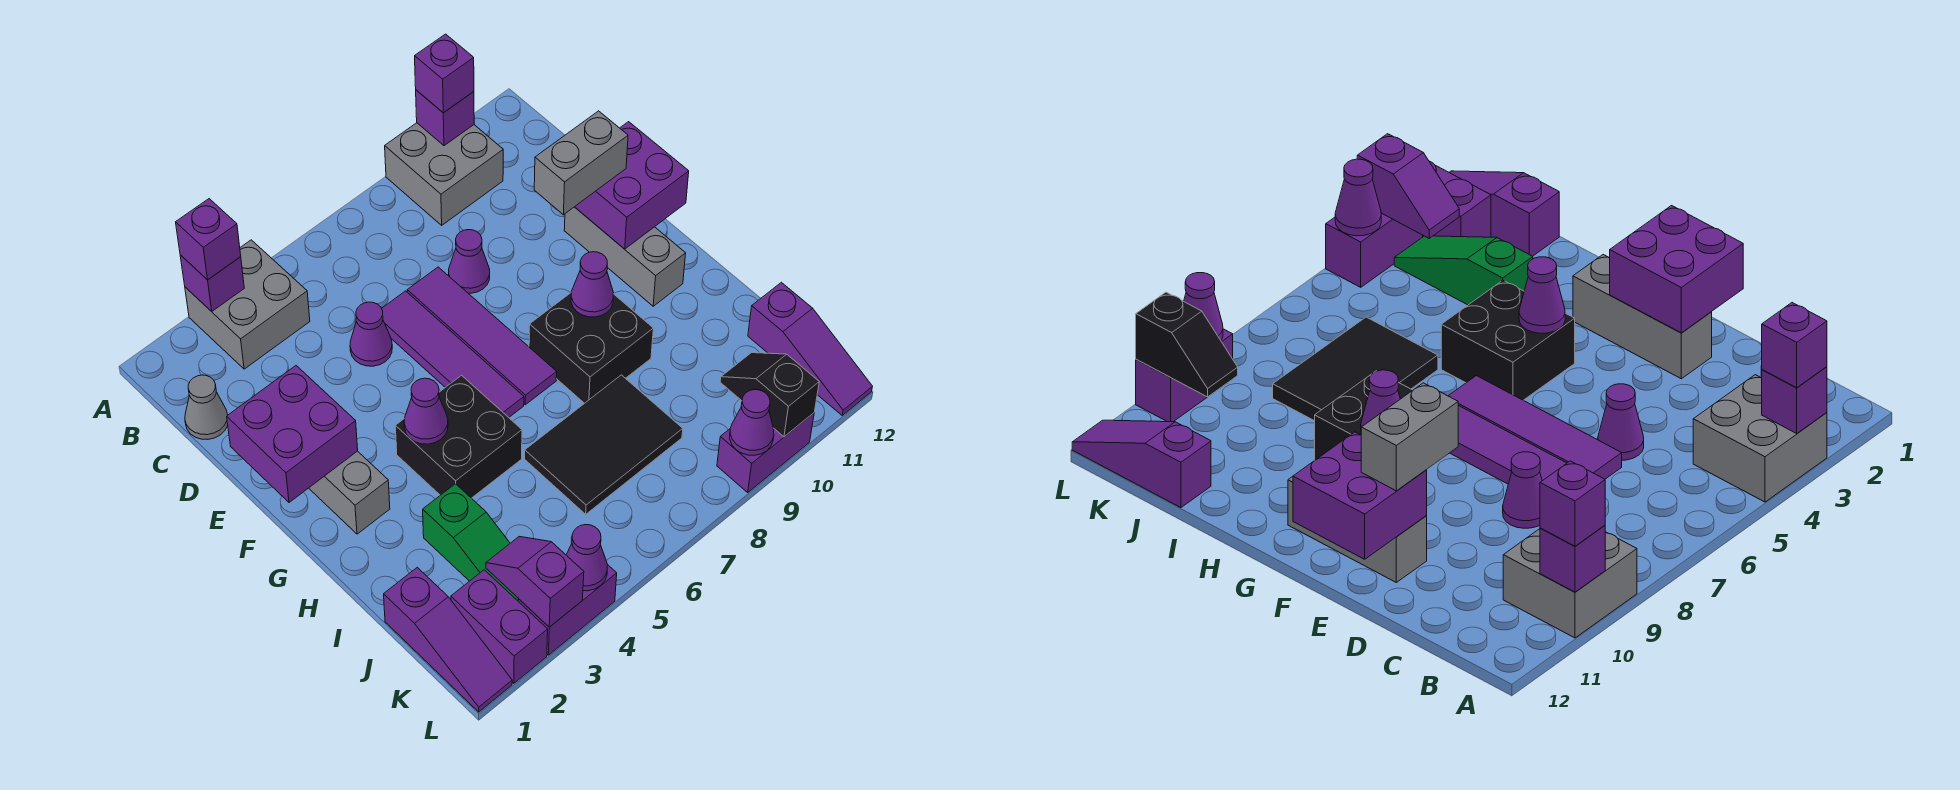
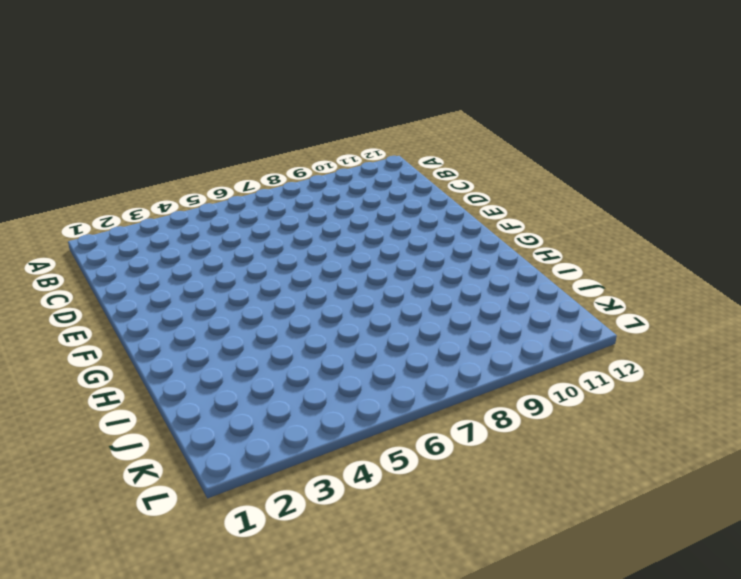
none -> grey brick A3:B4 level 1
none -> grey brick A9:B10 level 1
none -> grey cone C1 level 1
none -> purple cone D5 level 1

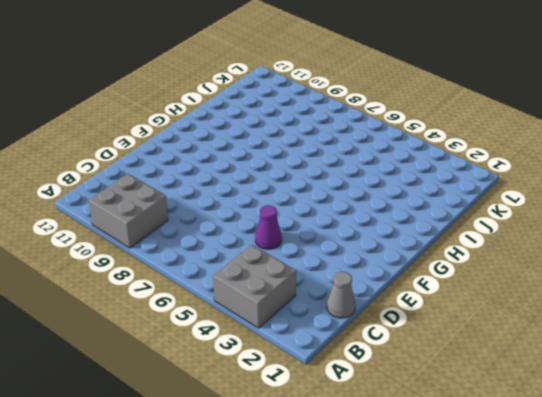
none -> purple tile D6:G6 level 1
none -> purple tile D7:G7 level 1
none -> purple cone D8 level 1
none -> grey brick E2:G2 level 1

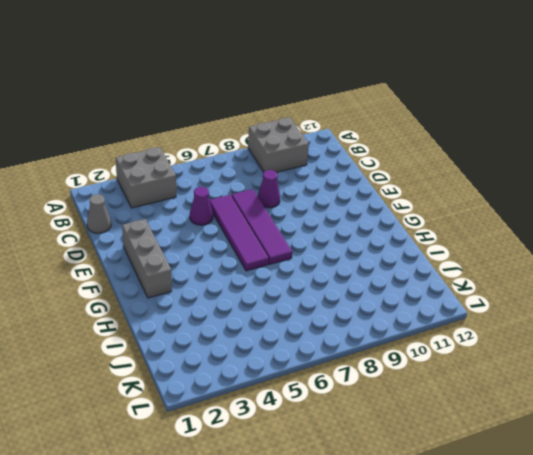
none -> grey brick E11:G11 level 1
none -> black brick G4:H5 level 1
none -> black brick G8:H9 level 1
none -> green slope I3:K3 level 1 top I

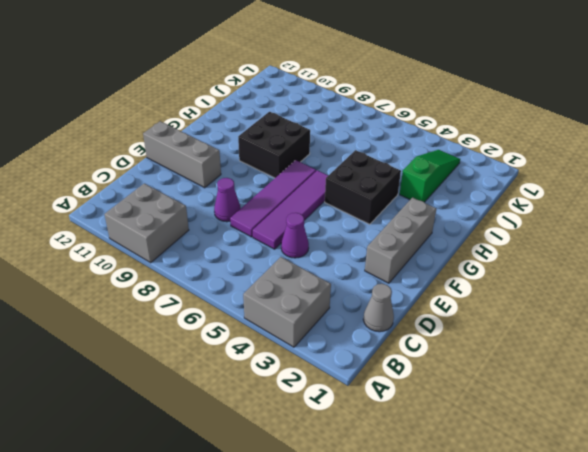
grey brick E10:E12 level 1 -> grey brick E11:G11 level 1
none -> black tile I6:J8 level 1
none -> purple slope J1:L1 level 1 top J
none -> purple slope J12:L12 level 1 top J
none -> purple brick K2:L2 level 1

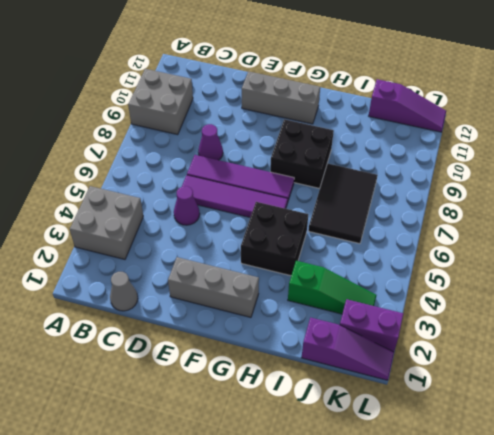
none -> purple brick L3:L4 level 1
none -> purple brick L9:L10 level 1
none -> purple brick A3 level 2
none -> purple brick A10 level 2

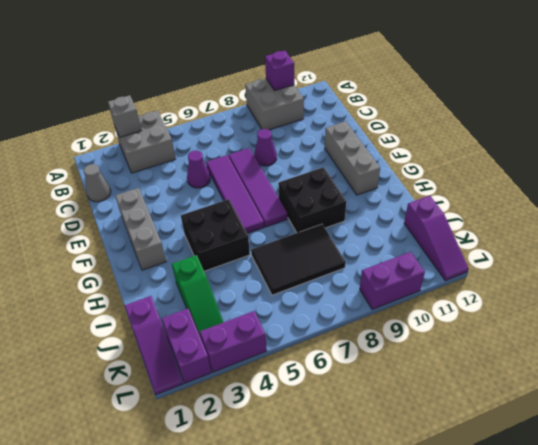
grey brick A3 level 2 -> purple brick A3 level 2
none -> purple brick E1:F2 level 2
none -> purple brick E11:F12 level 2
none -> purple cone G4 level 2
none -> purple cone G9 level 2

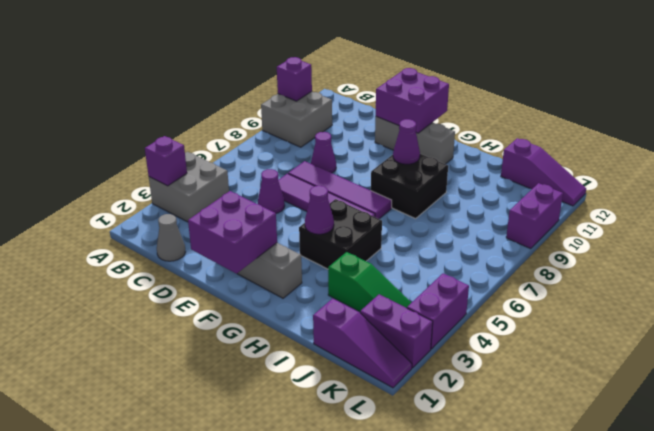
none -> black tile I6:J8 level 1
none -> purple slope K3:L3 level 2 top L
none -> black slope K10:L10 level 2 top L
none -> purple cone L4 level 2

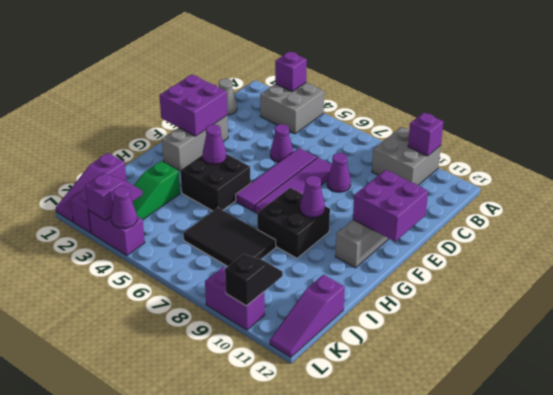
none -> purple cone L9 level 2
none -> purple brick A3 level 3
none -> purple brick A10 level 3
none -> grey brick E10:E11 level 3

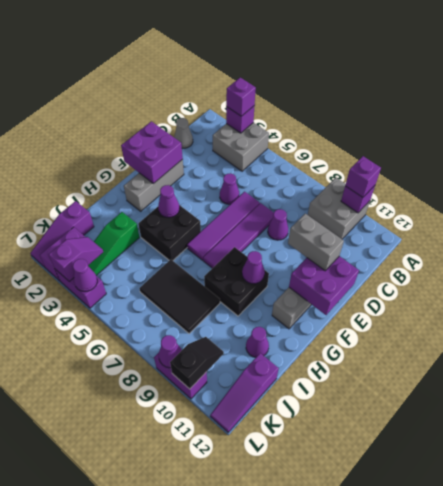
purple cone I11 level 1 -> none

